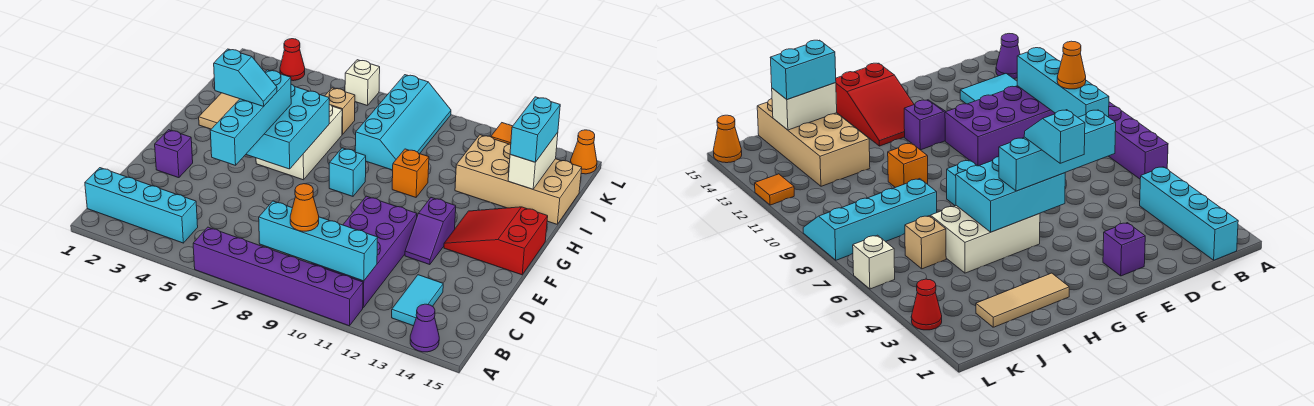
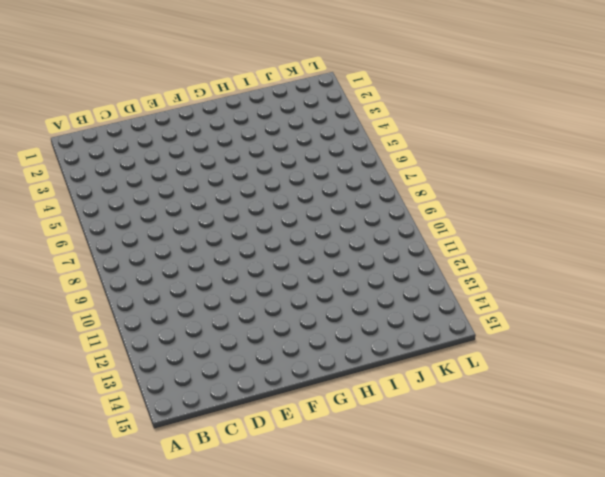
none -> purple brick A6:A11 level 1
none -> purple cone A14 level 1
none -> cyan brick B1:B4 level 1

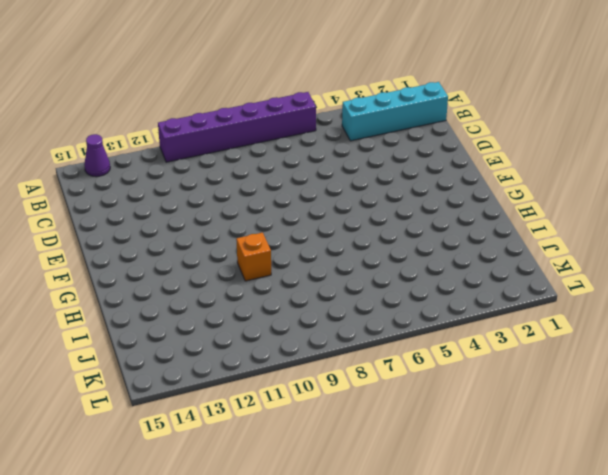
none -> purple brick B10:E11 level 1
none -> cyan tile B13:C13 level 1
none -> purple brick E2 level 1

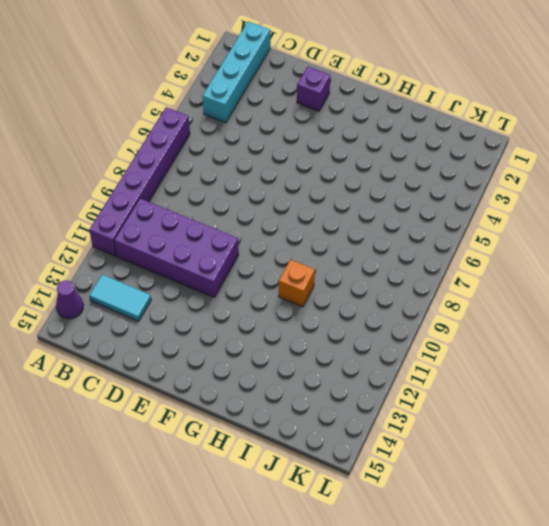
none -> purple slope E12:F12 level 1 top F
none -> red slope F13:G15 level 1 top 15
none -> white brick G5:I6 level 1

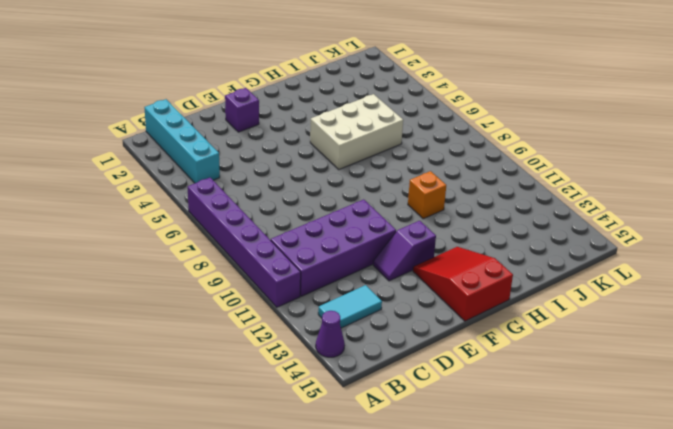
none -> cyan brick G8 level 1
none -> tan tile H2:J2 level 1
none -> cyan slope I8:L9 level 1 top 8

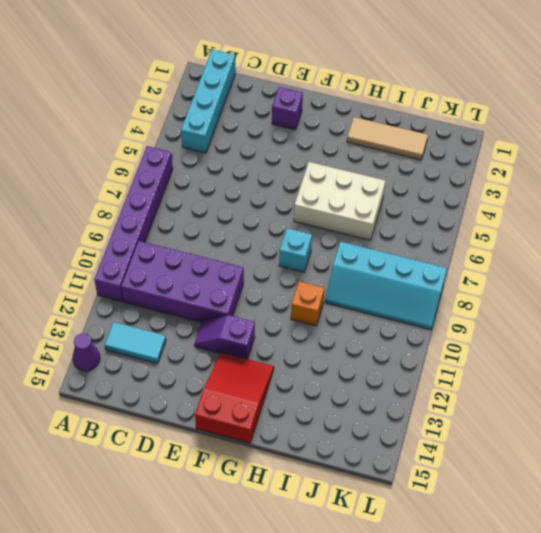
none -> tan brick I12:J15 level 1
none -> tan brick J6 level 1
none -> red cone L3 level 1

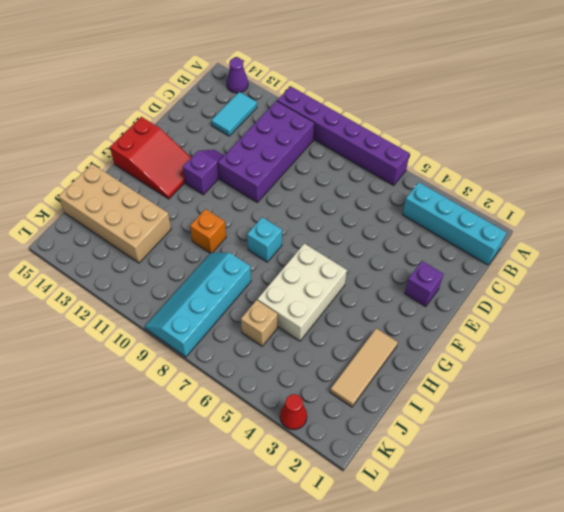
none -> white brick L6 level 1
none -> orange tile L12 level 1
none -> orange cone L15 level 1

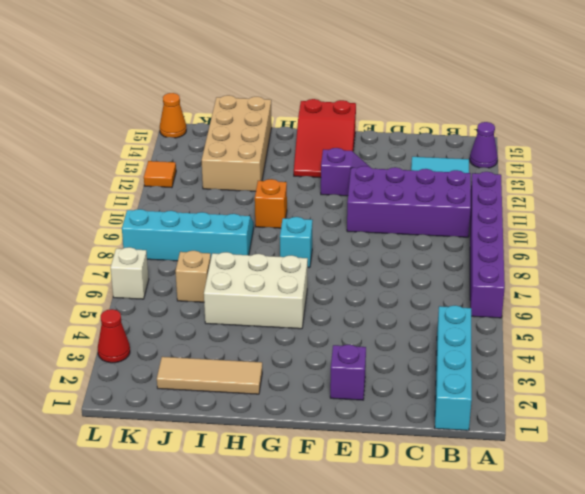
none -> cyan brick B8:B11 level 2
none -> cyan brick F5:H6 level 2
none -> white brick I14:J14 level 2

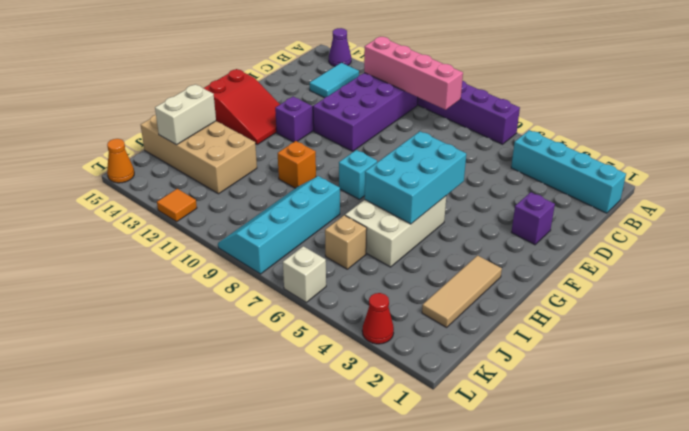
pink brick B8:B11 level 2 -> cyan brick B8:B11 level 2
none -> orange cone B9 level 3
none -> cyan brick D5:G5 level 3
none -> cyan brick I14:J14 level 3

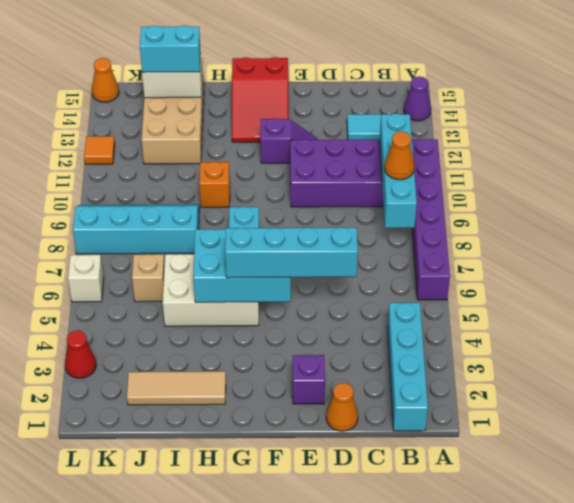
orange cone D1 level 1 -> none
none -> cyan slope F4:F5 level 4 top 4

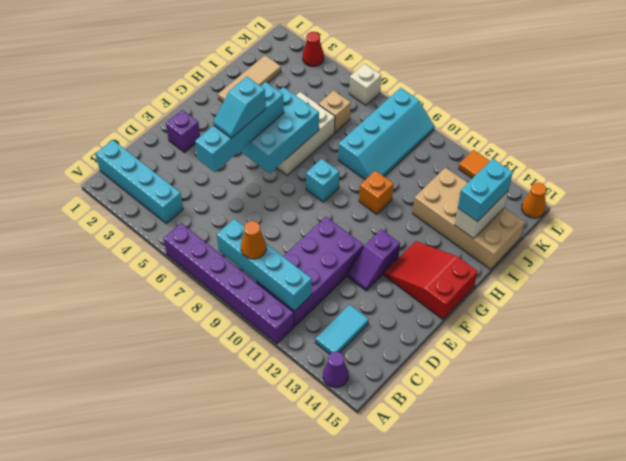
cyan slope E5:F5 level 4 top F -> cyan slope F4:F5 level 4 top 4

